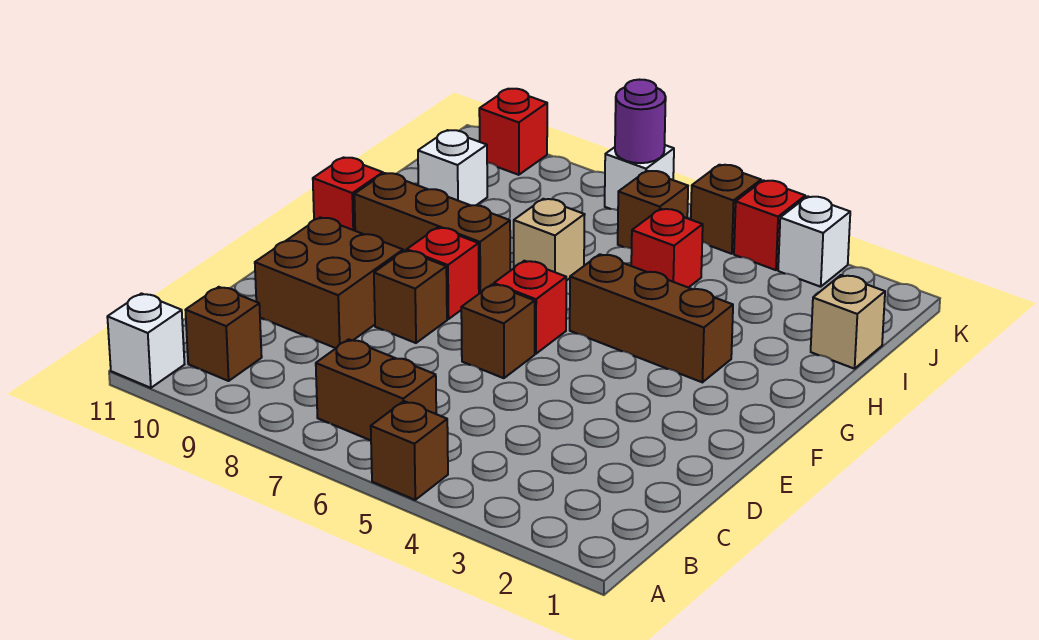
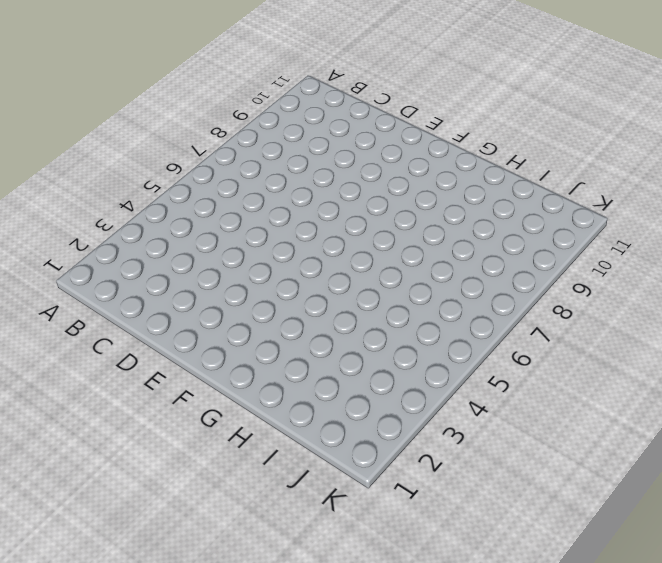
none -> brown brick A5 level 1
none -> white brick A11 level 1
none -> brown brick B6:B7 level 1

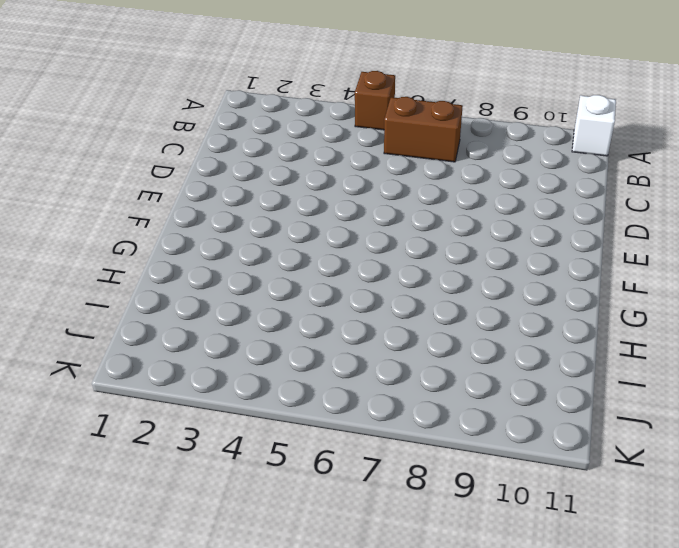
none -> brown brick B10 level 1
none -> brown brick D9:E10 level 1
none -> brown brick E6 level 1

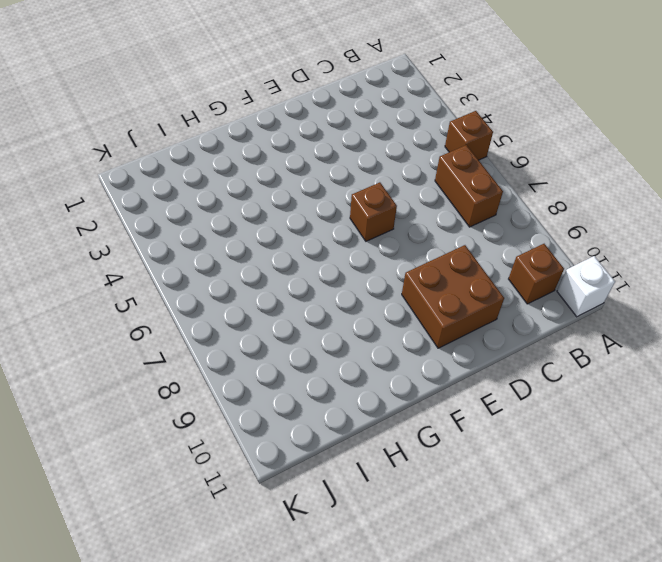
none -> brown brick E8 level 1
none -> red brick F6 level 1
none -> red brick F8 level 1

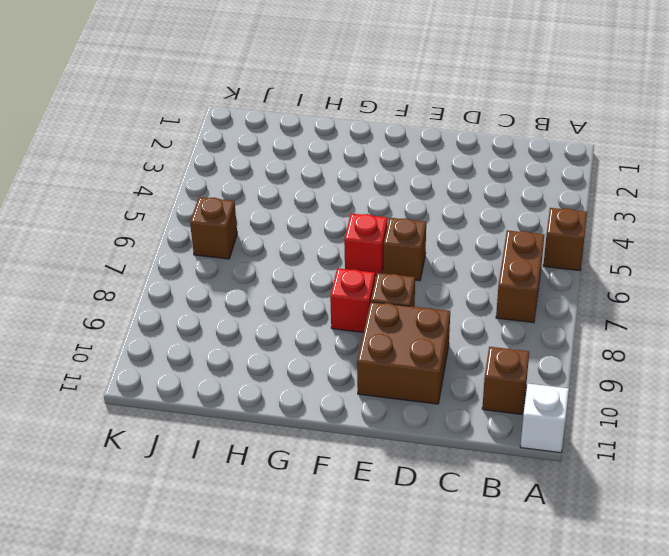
none -> brown brick G3:G5 level 1
none -> brown brick G8:G10 level 1
none -> red brick G11 level 1

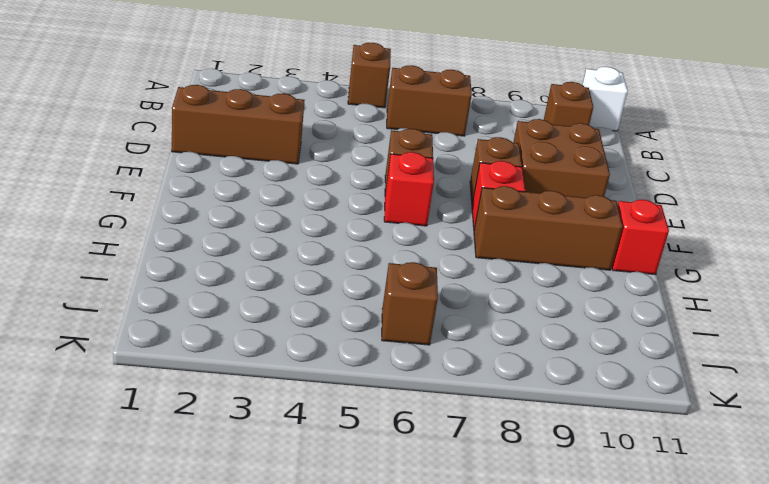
brown brick D1:D3 level 1 -> brown brick G3:G5 level 1
none -> tan brick H7 level 1
none -> tan brick I1 level 1
none -> red brick I5 level 1

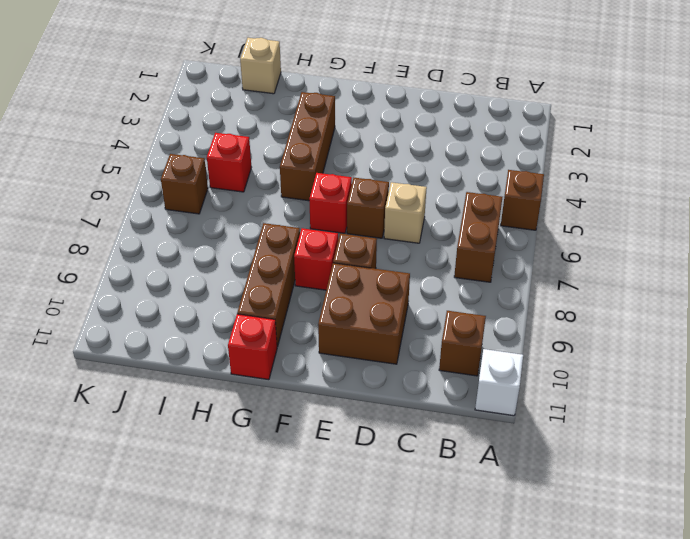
tan brick D6 level 1 -> tan brick H7 level 1
none -> white brick I10 level 1
none -> white brick K3 level 1
none -> red brick K4 level 1

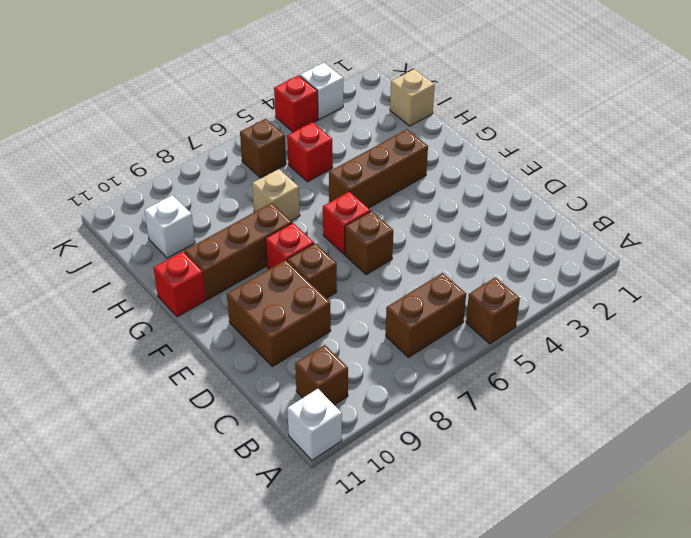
none -> brown brick K5 level 1
none -> white brick K7 level 1
none -> red brick K10 level 1

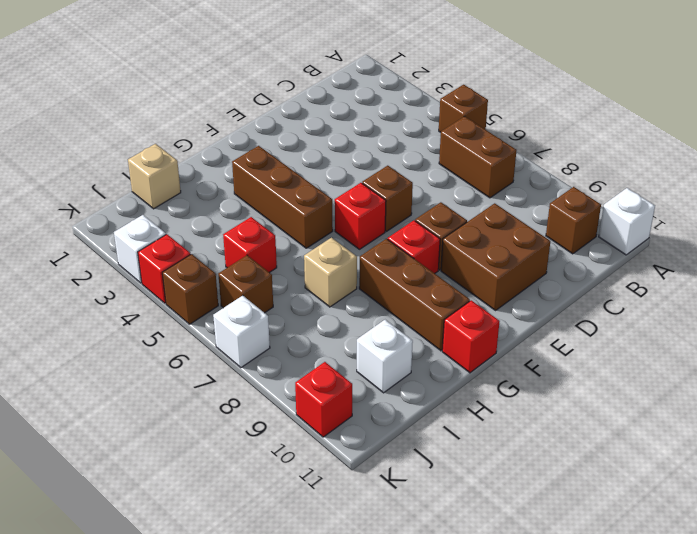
none -> purple round brick K7 level 2

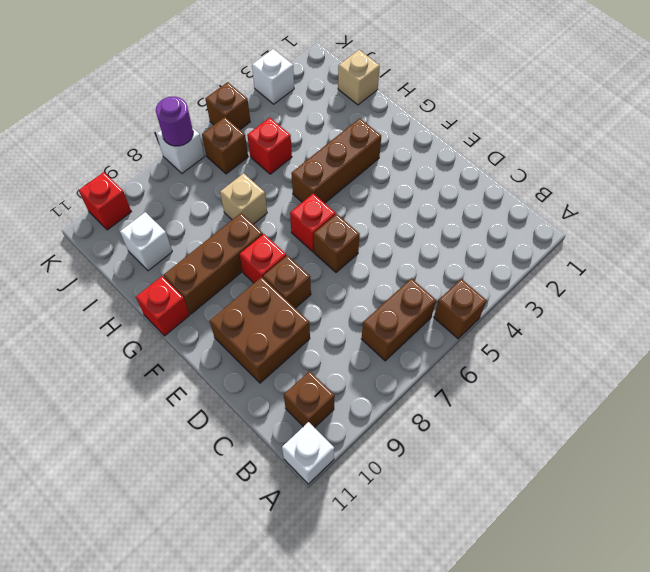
none -> red brick K4 level 1

